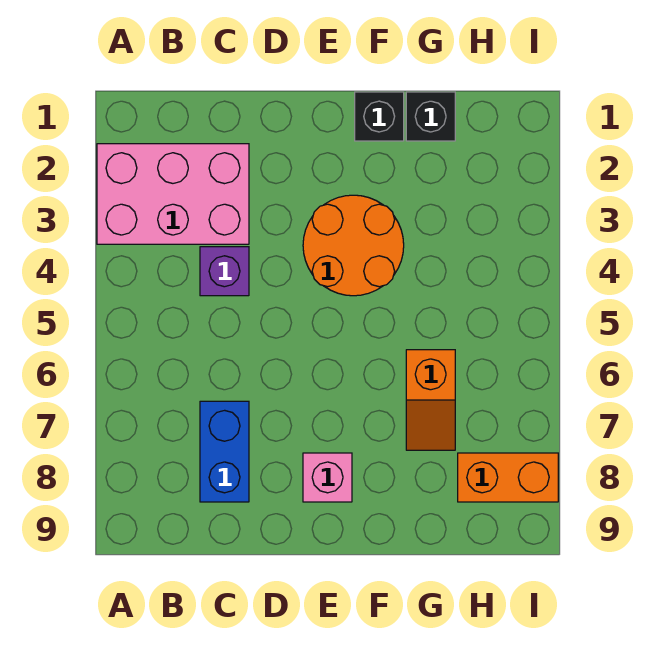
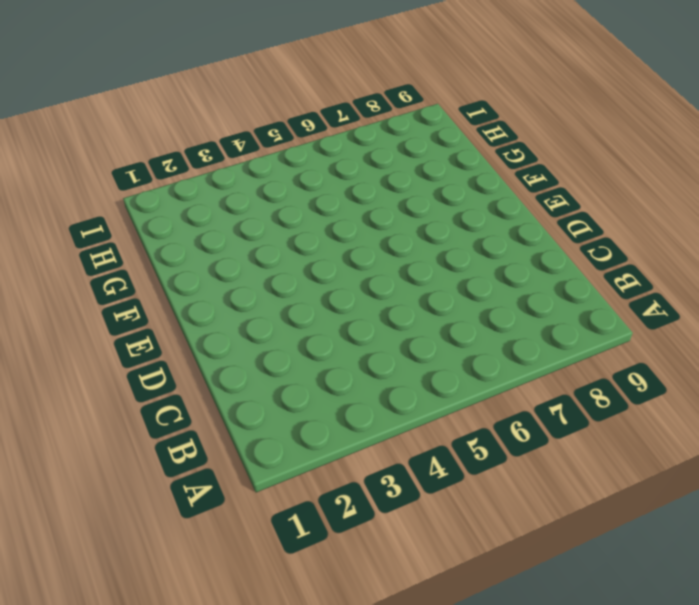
none -> pink brick A2:C3 level 1
none -> purple brick C4 level 1

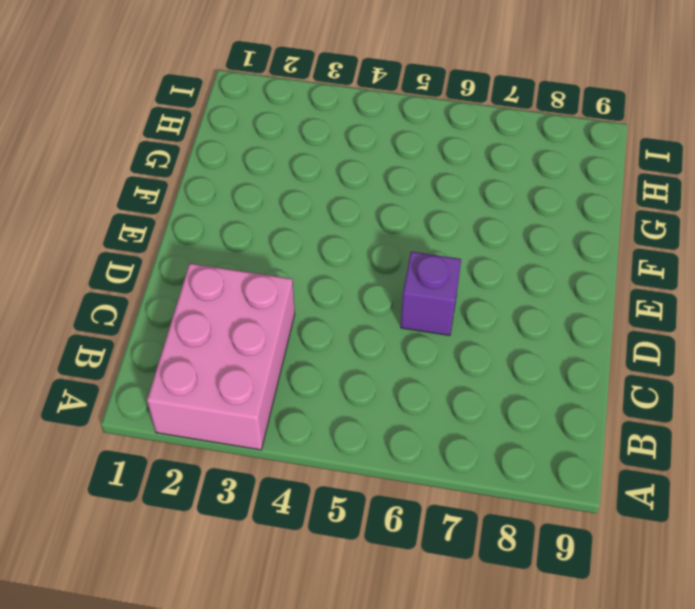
purple brick D6 level 1 -> purple brick C4 level 1
none -> blue brick C7:C8 level 1
none -> orange round brick E3:F4 level 1

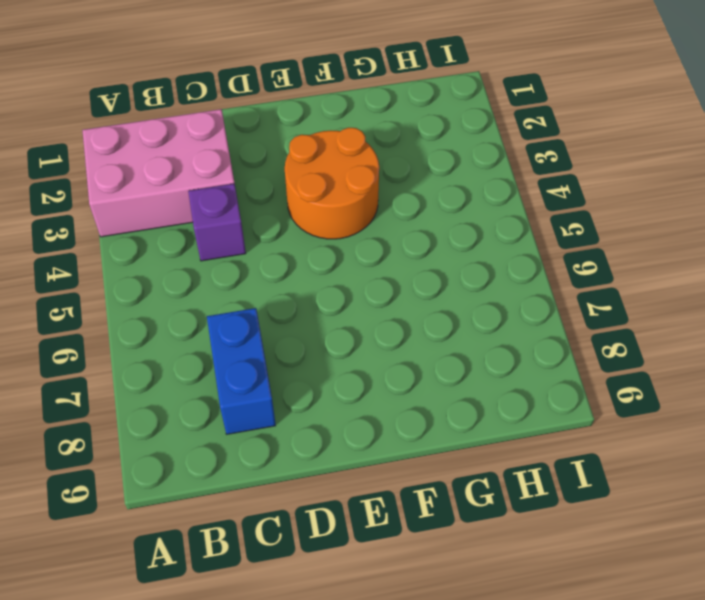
none -> pink brick E8 level 1
none -> black brick F1 level 1

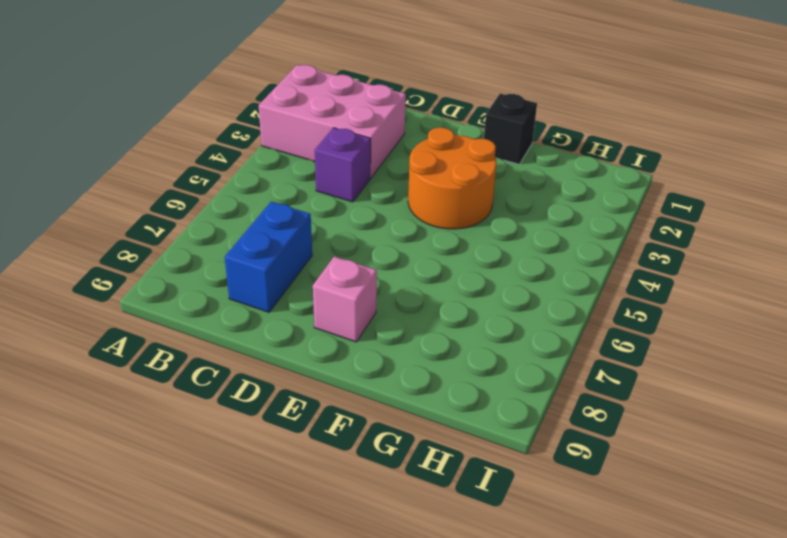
none -> black brick G1 level 1
none -> orange slope G6:G7 level 1 top 6

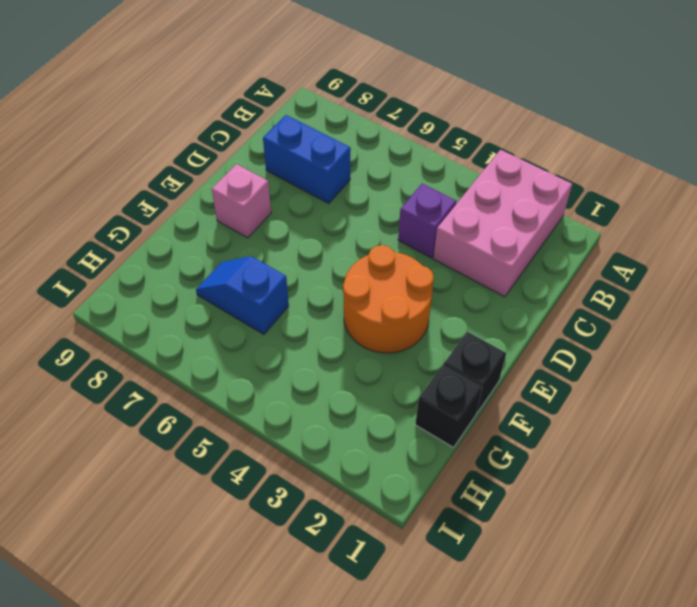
blue slope G6:G7 level 1 top 6 -> orange slope G6:G7 level 1 top 6
none -> orange brick H8:I8 level 1

